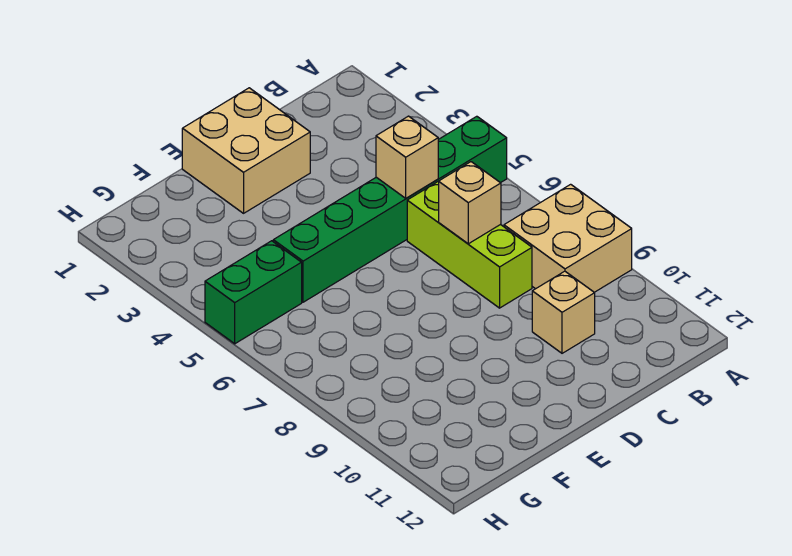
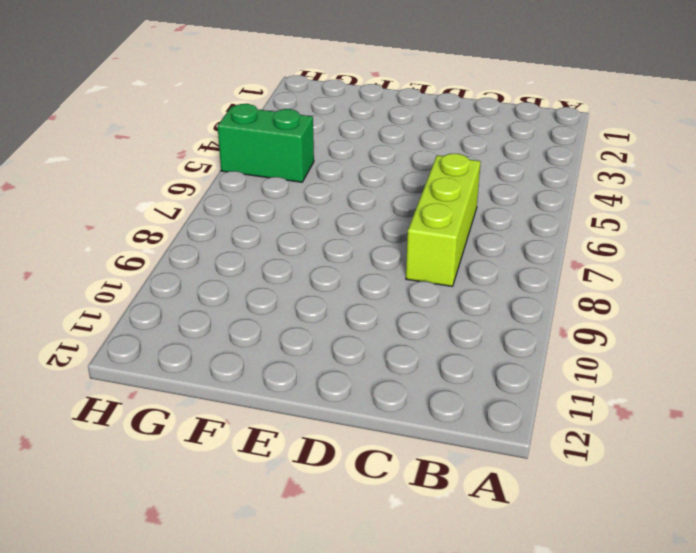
none -> green brick A5:F5 level 1
none -> tan brick A8:B9 level 1

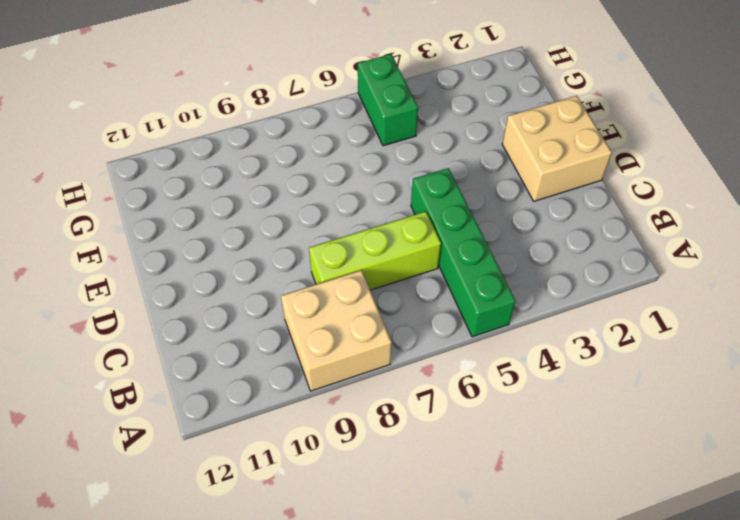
green brick A5:D5 level 1 -> green brick A5:F5 level 1
none -> tan brick C10 level 1
none -> tan brick C5 level 2

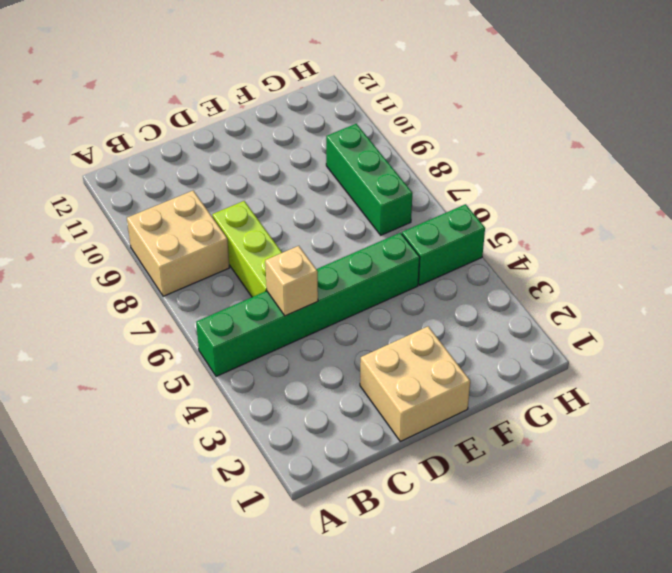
green brick G7:G9 level 1 -> none
none -> tan brick C10 level 1
none -> tan brick C7 level 2

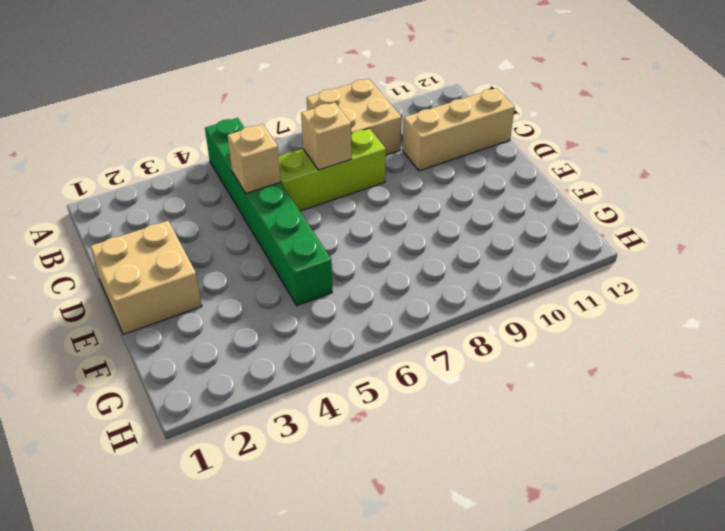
tan brick C10:C12 level 1 -> tan brick C10 level 1
none -> green brick G5:H5 level 1

